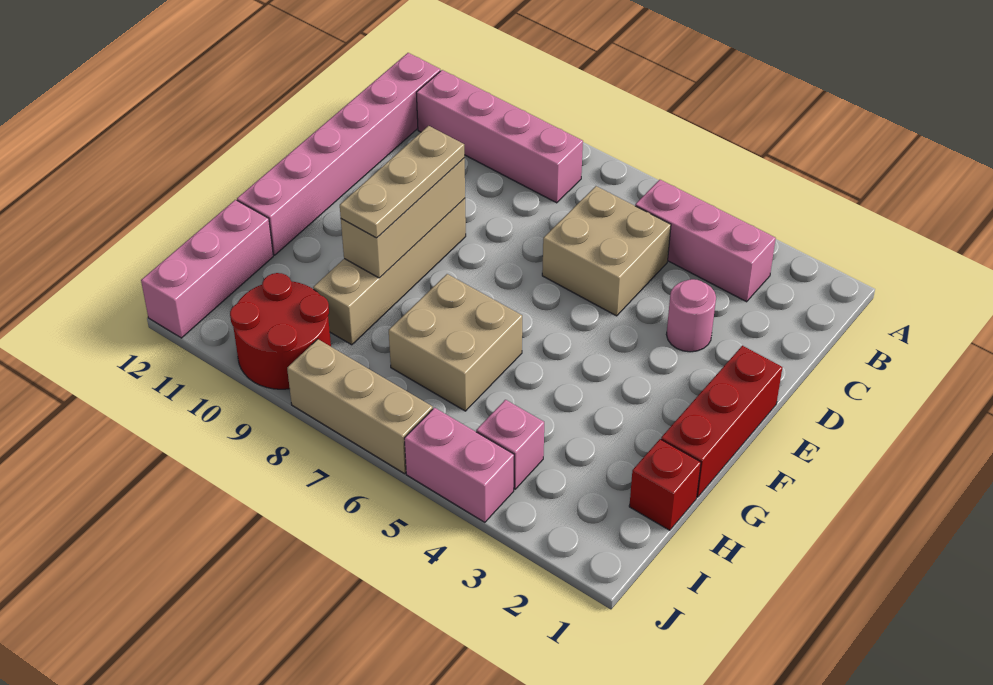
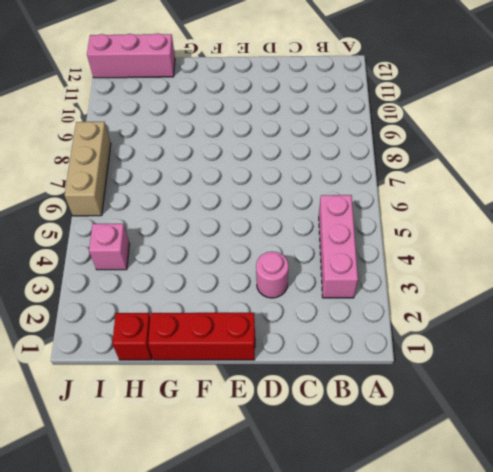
none -> pink brick B8:B11 level 1
none -> pink brick B12:G12 level 1
none -> tan brick C5:D6 level 1

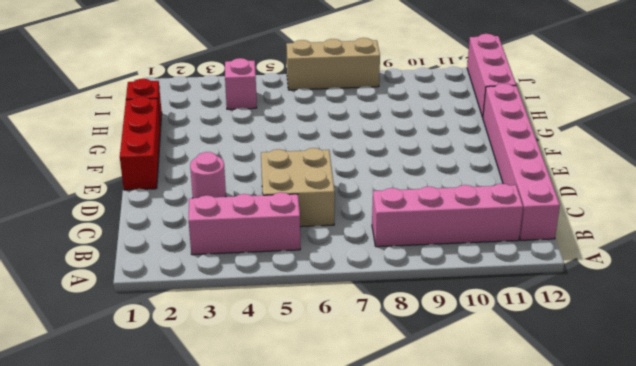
none -> tan brick E9:H9 level 1
none -> tan brick G6:H7 level 1
none -> red round brick I9:J10 level 1

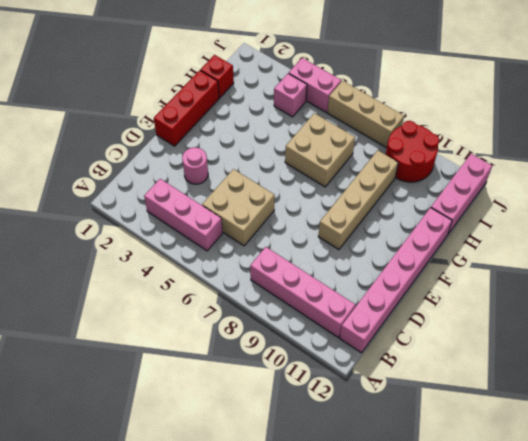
none -> tan brick E9:G9 level 2
none -> tan plate E9:G9 level 3

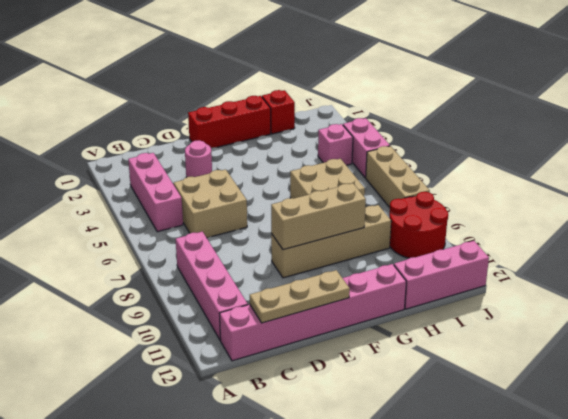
tan plate C12:E12 level 2 -> tan plate E9:G9 level 3

